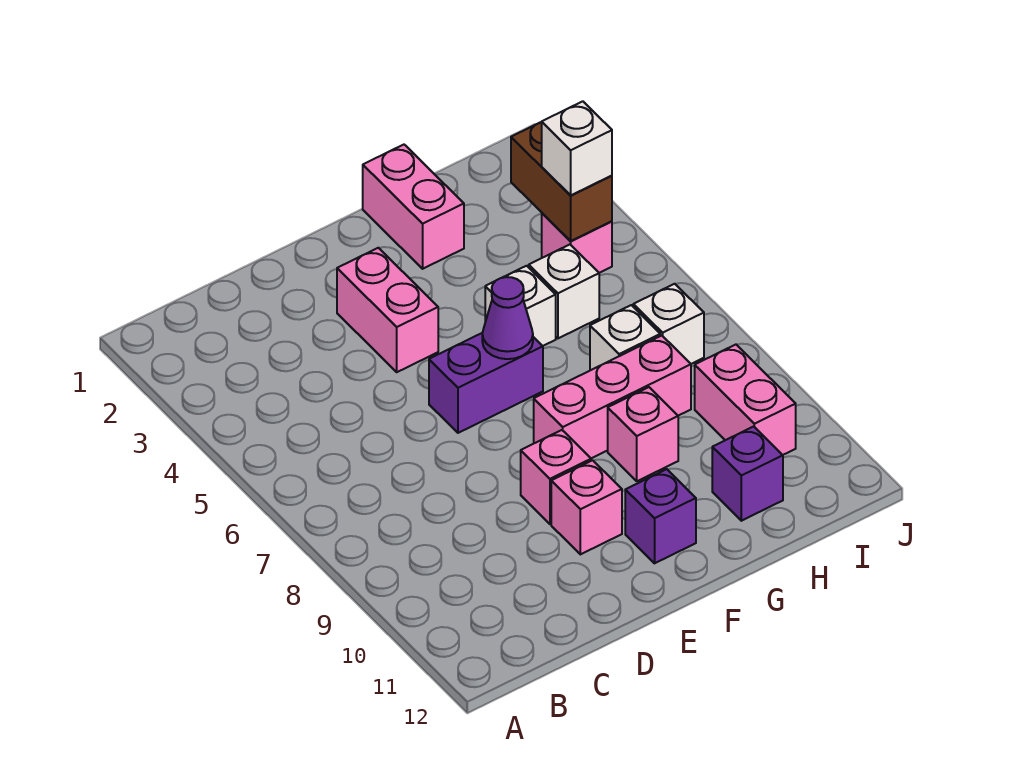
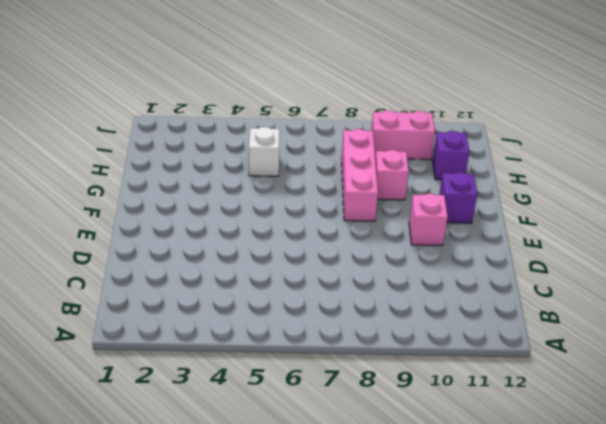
none -> pink brick E3:E4 level 1
none -> purple brick E6:F6 level 1
none -> pink brick E9 level 1

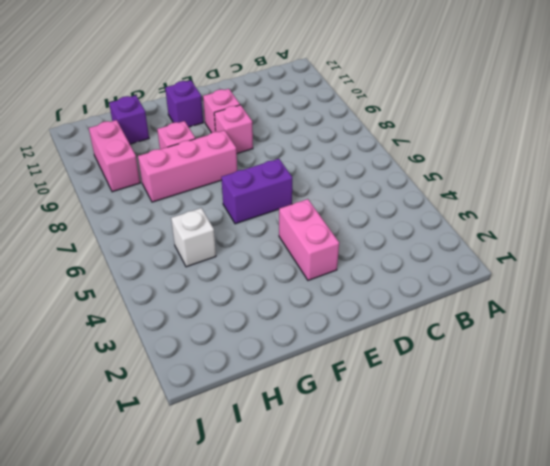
none -> pink brick G1:G2 level 1
none -> white brick G5 level 1
none -> white brick H7 level 1

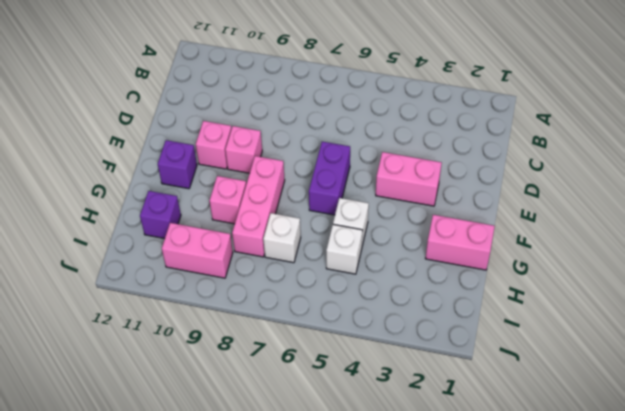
none -> pink brick I4 level 1
none -> white brick I7 level 1
none -> purple cone F6 level 2

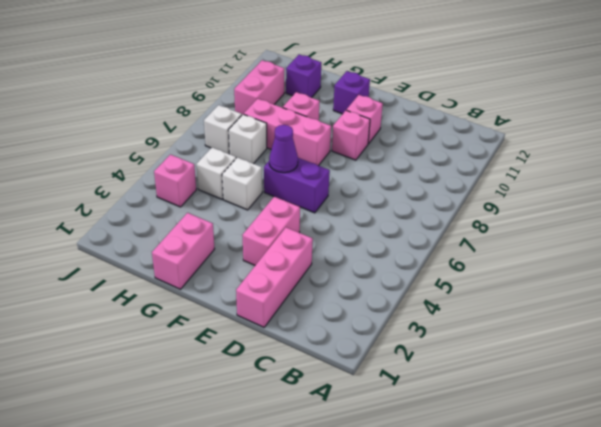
pink brick D1:D3 level 1 -> none
none -> brown brick I3:I4 level 2
none -> white brick I4 level 3

